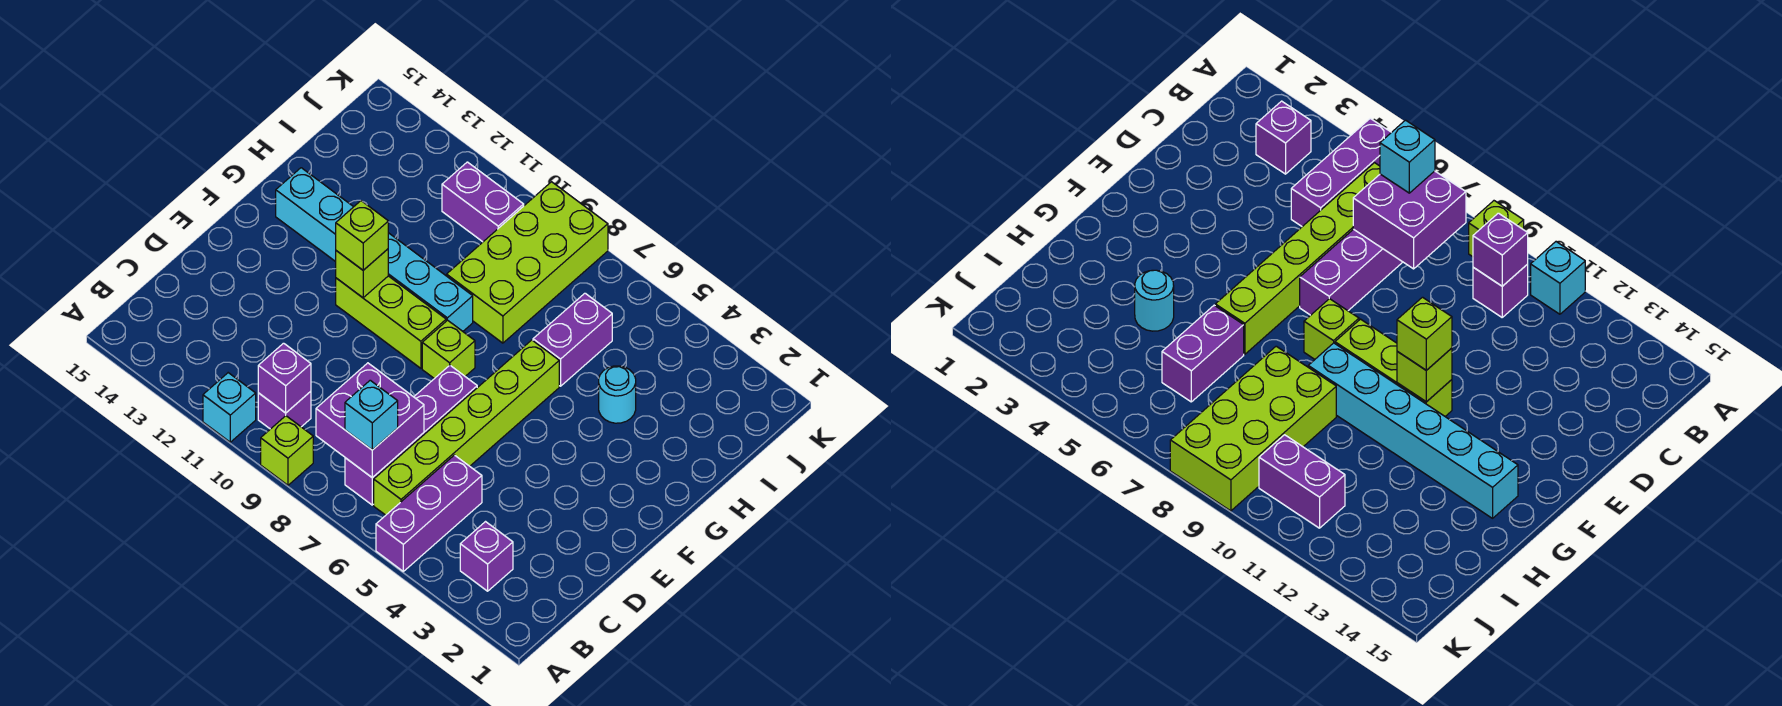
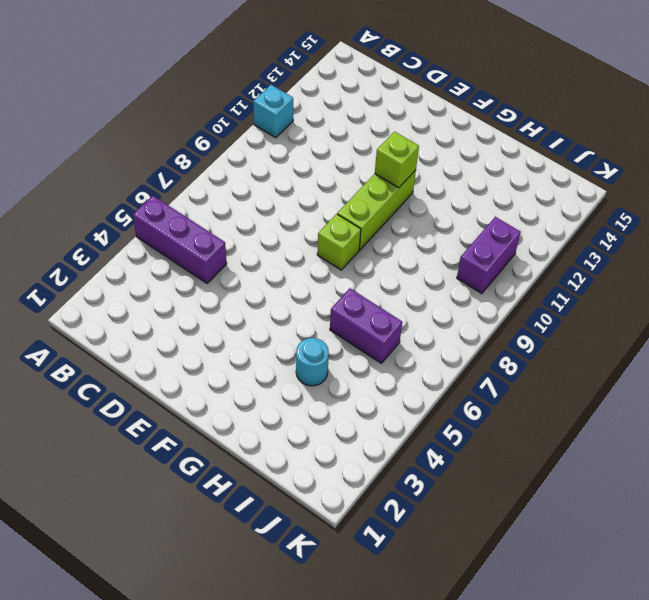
none -> lime brick A9 level 1
none -> purple brick B3 level 1
none -> lime brick B6:G6 level 1

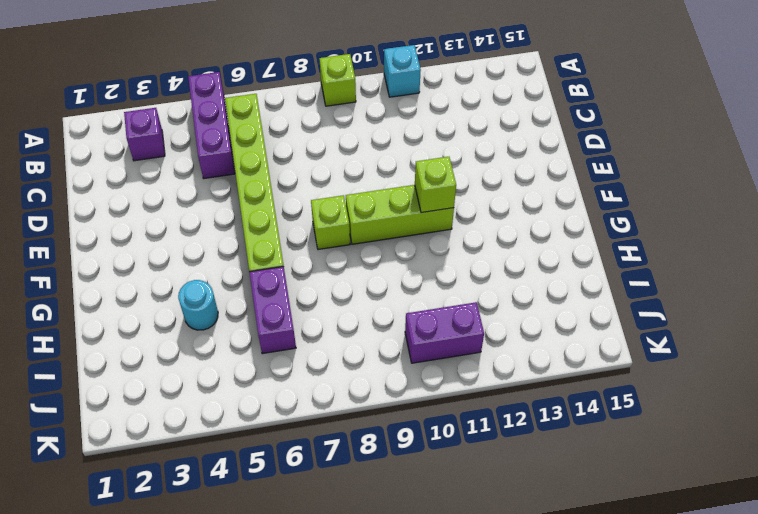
none -> purple brick B7:E7 level 1
none -> purple brick B10 level 1
none -> cyan brick G9:G14 level 1

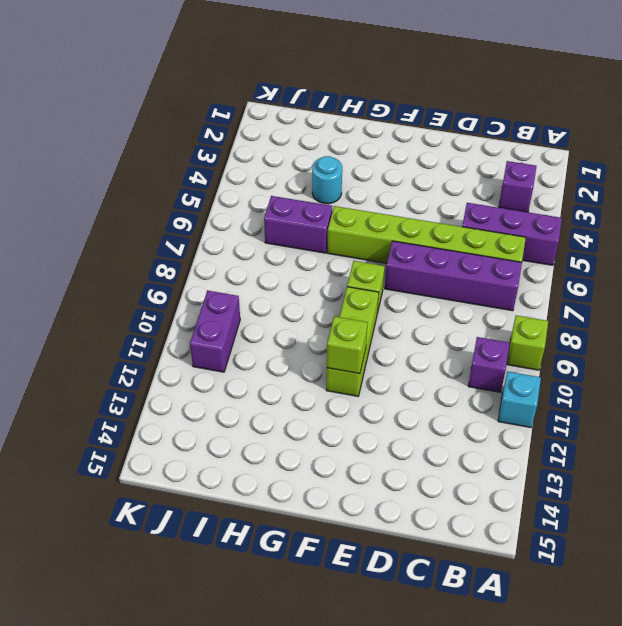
none -> cyan brick G9:G14 level 1
none -> lime brick H8:K9 level 1
none -> purple brick B7:C8 level 2

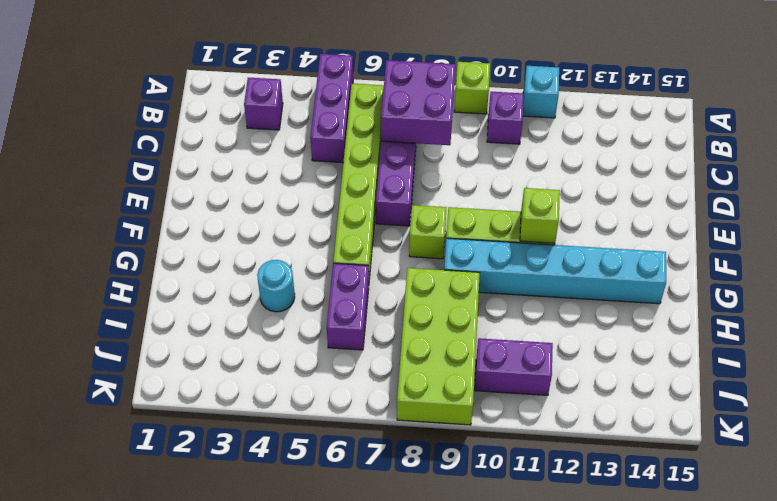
none -> purple brick B10 level 2
none -> cyan brick B7 level 3
none -> lime brick F11 level 3

